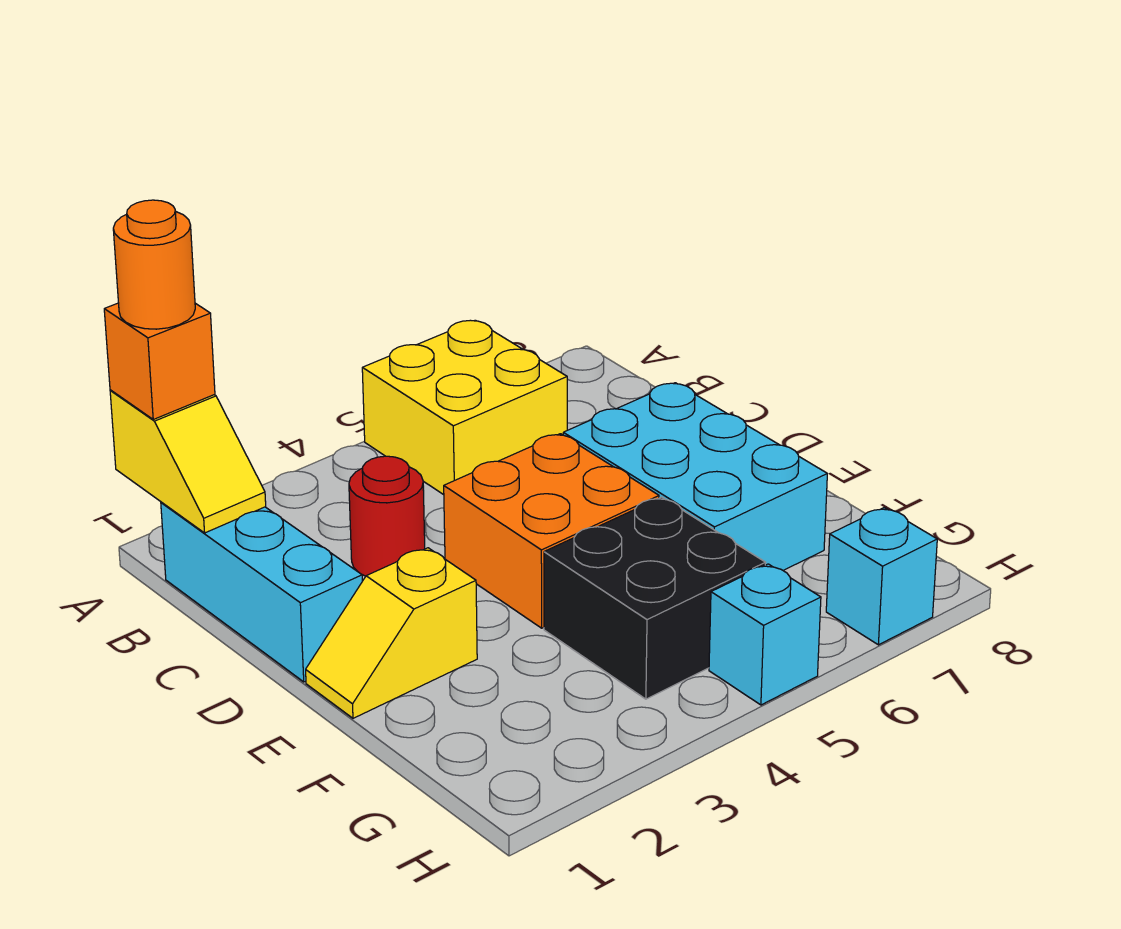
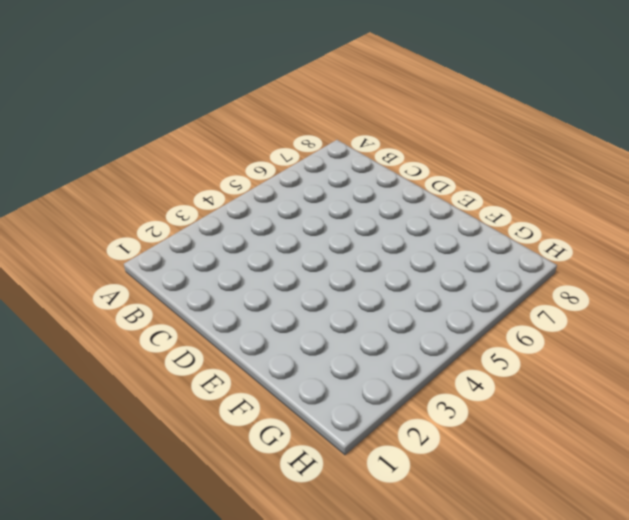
none -> yellow brick A5:B6 level 1
none -> cyan brick B1:D1 level 1
none -> red round brick C3 level 1

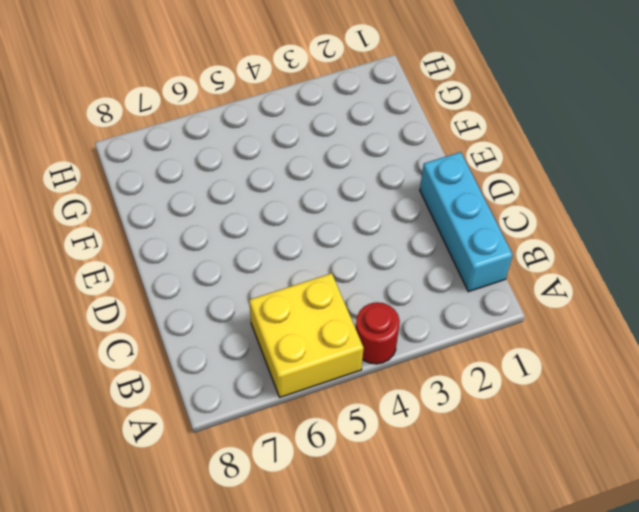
red round brick A4 level 1 -> red round brick C3 level 1
none -> orange brick D4:E5 level 1
none -> cyan brick D6:F7 level 1
none -> yellow slope E1:E2 level 1 top 2

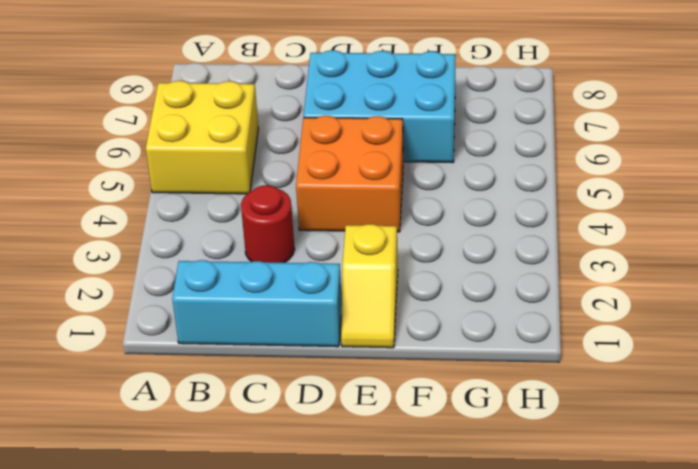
none -> black brick F4:G5 level 1
none -> cyan brick H5 level 1
none -> cyan brick H7 level 1

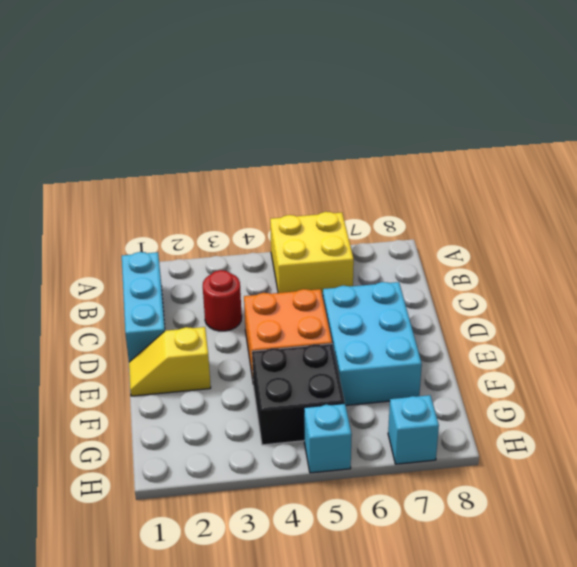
none -> yellow slope A1:B1 level 2 top A
none -> orange brick A1 level 3
none -> orange round brick A1 level 4

